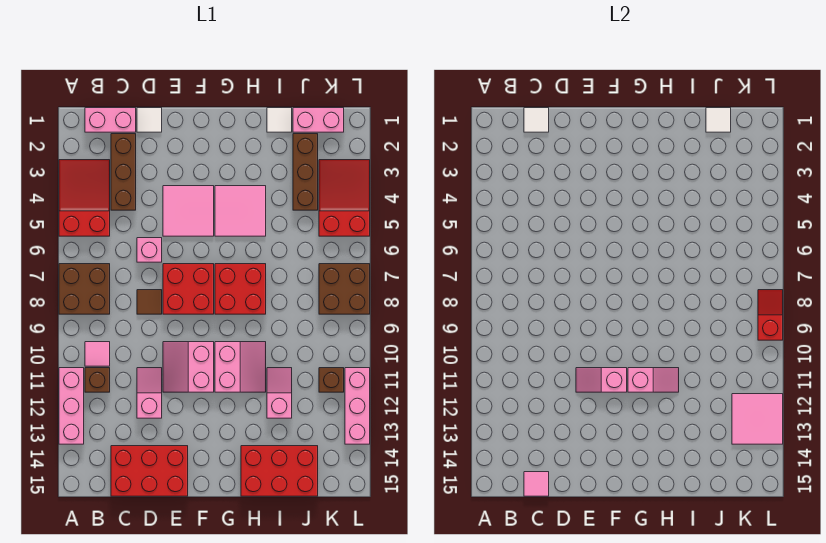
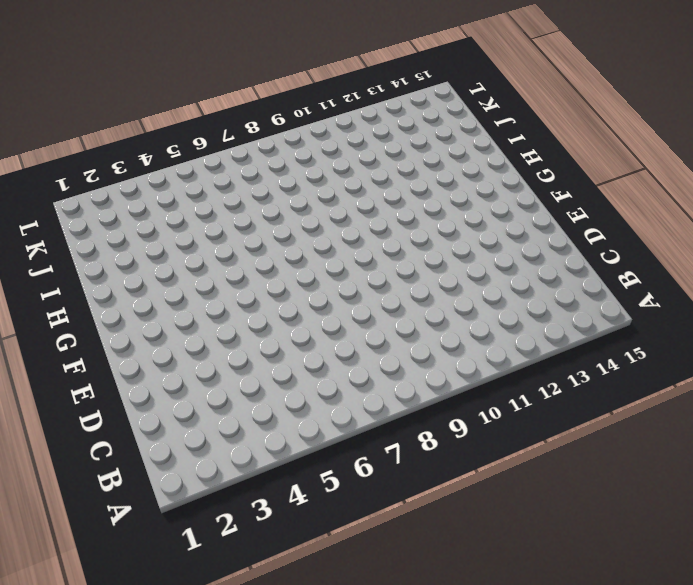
none -> red slope A3:B5 level 1 top 5
none -> brown brick A7:B8 level 1
none -> pink brick A11:A13 level 1
none -> pink brick B1:C1 level 1

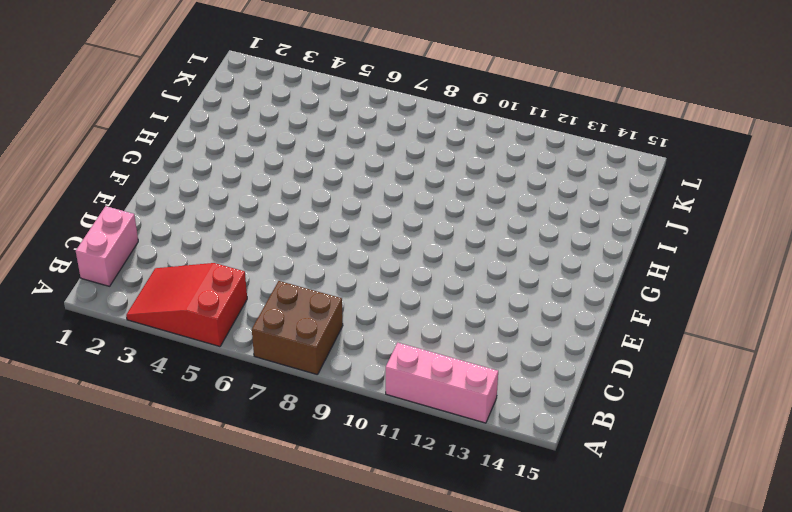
none -> pink tile B10 level 1
none -> brown brick B11 level 1
none -> brown brick C2:C4 level 1
none -> red brick C14:E15 level 1

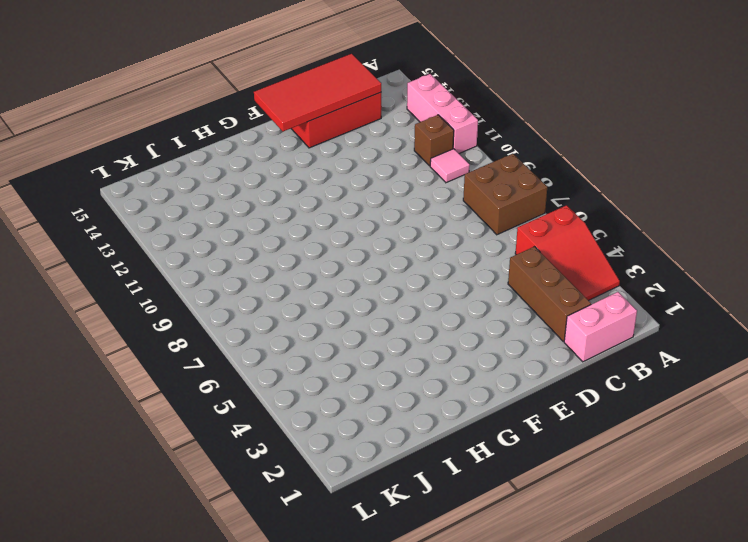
red tile C14:F15 level 2 -> pink tile C15 level 2
none -> white tile D1 level 1
none -> pink brick D6 level 1
none -> brown tile D8 level 1
none -> pink slope D11:D12 level 1 top 12

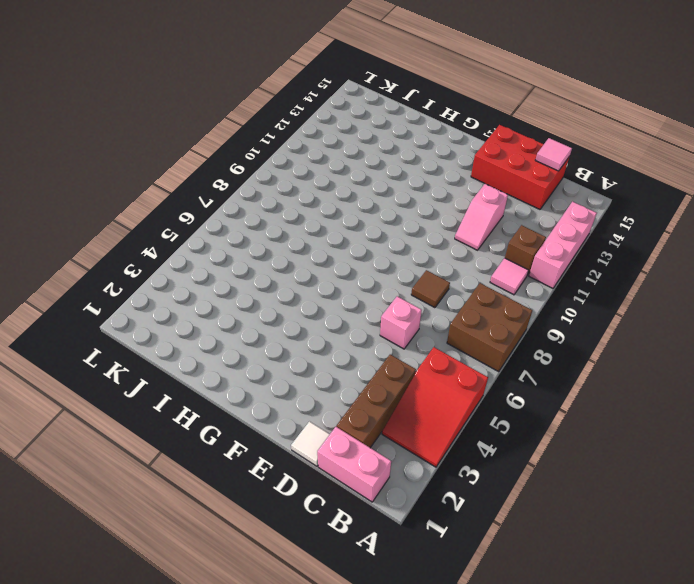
none -> pink tile E4:F5 level 1
none -> red brick E7:F8 level 1
none -> pink slope E10:F11 level 1 top F
none -> pink tile G4:H5 level 1

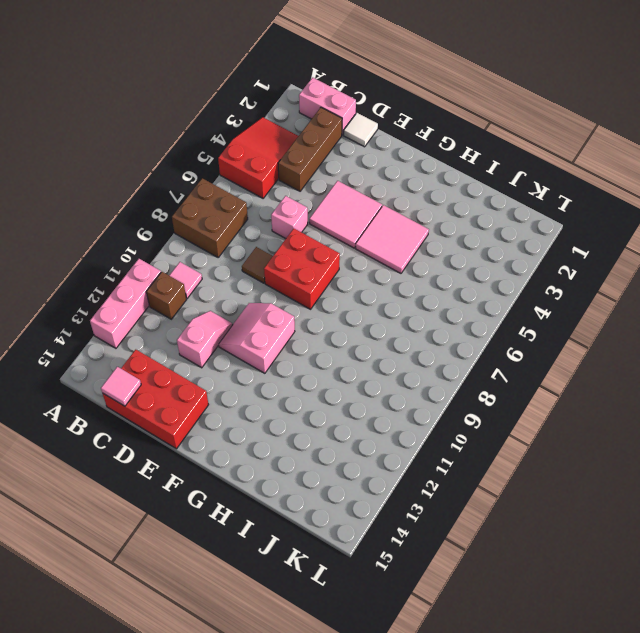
none -> red brick G7:H8 level 1
none -> pink slope G10:H11 level 1 top G
none -> red brick H14:J15 level 1
none -> white tile I1 level 1

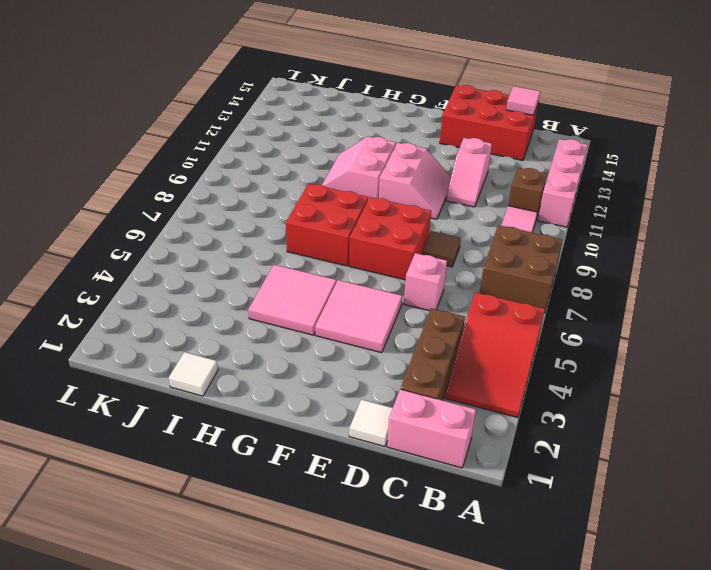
none -> red brick H14:J15 level 1
none -> pink slope I11:I12 level 1 top 12
none -> pink brick J1:K1 level 1
none -> brown brick J2:J4 level 1

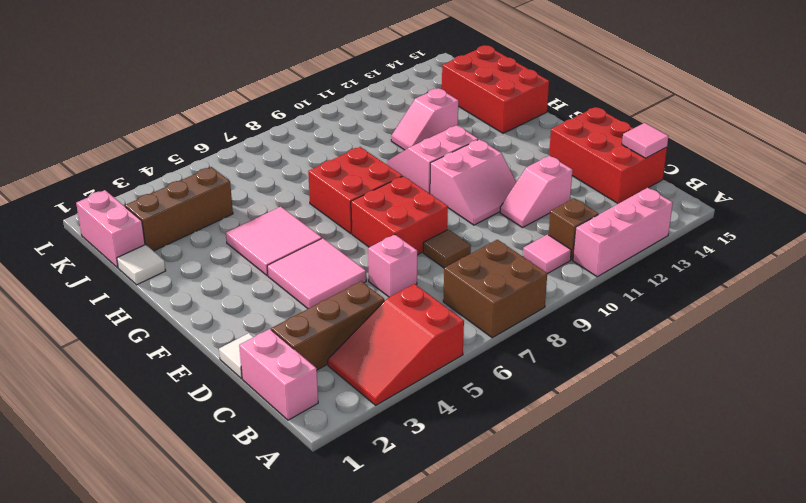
none -> red slope K3:L5 level 1 top 5
none -> brown brick K7:L8 level 1
none -> brown brick K11 level 1
none -> pink brick L11:L13 level 1

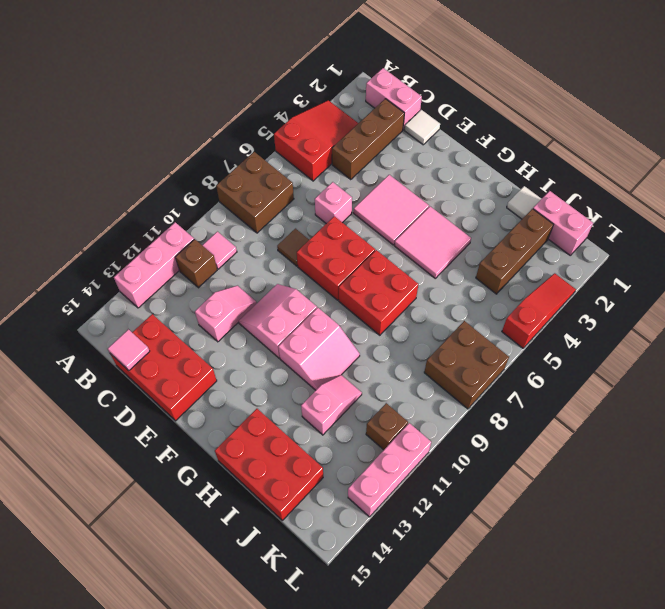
red slope L3:L5 level 1 top 5 -> red slope K3:L5 level 1 top 5
none -> white tile C1 level 2
none -> pink slope E11:F11 level 2 top F
none -> pink slope G11:H11 level 2 top G
none -> white tile J1 level 2

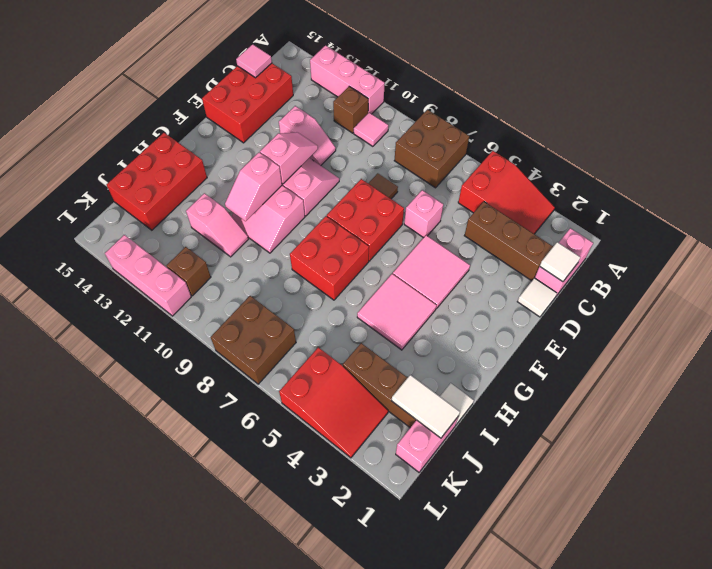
white tile J1:J2 level 2 -> white tile J1 level 2
none -> pink tile K12:L13 level 2
none -> red slope L8:L9 level 2 top 9

